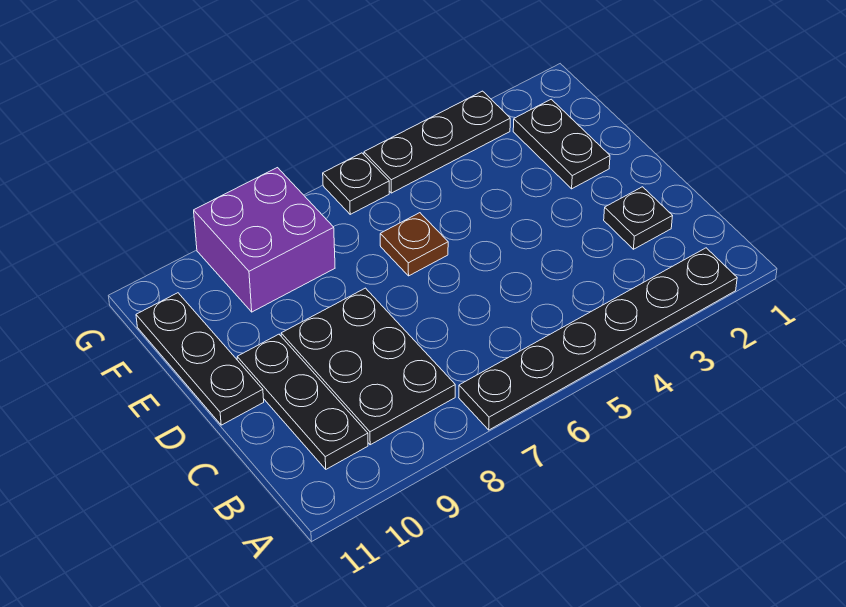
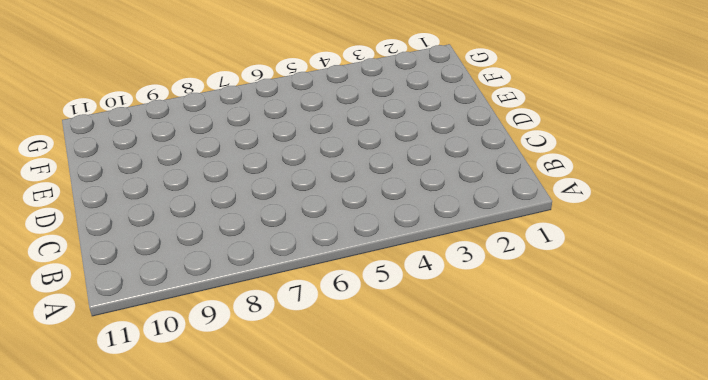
none -> black plate A2:A7 level 1
none -> black plate B8:D9 level 1

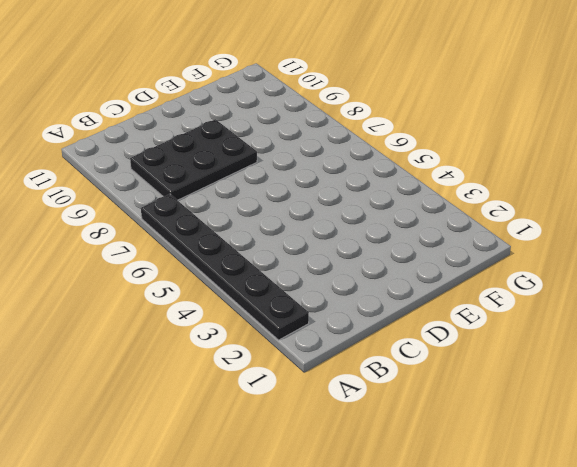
none -> black plate B10:D10 level 1
none -> black plate C2 level 1

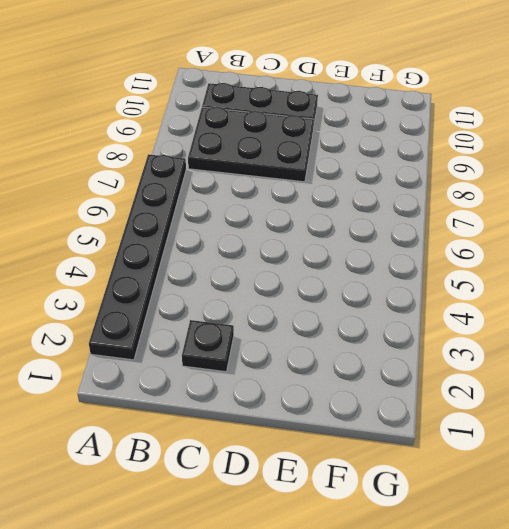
none -> black plate D11:F11 level 1
none -> black plate E2:F2 level 1

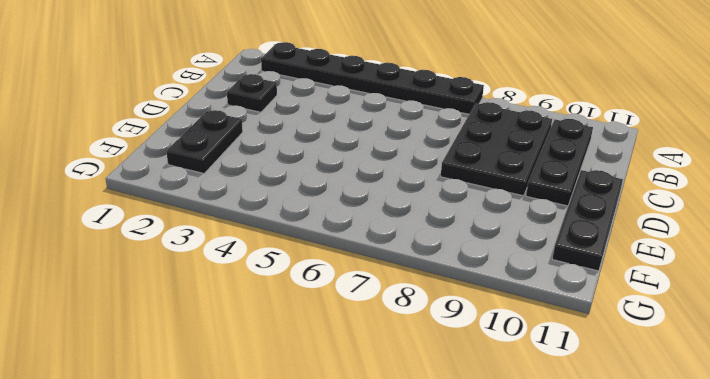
none -> brown plate E6 level 1
none -> purple brick F8:G9 level 1

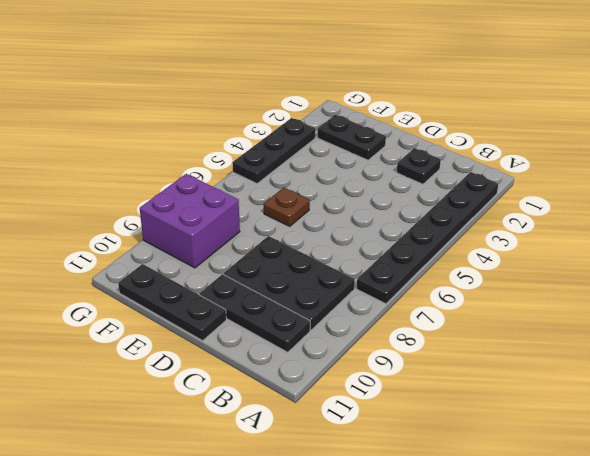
none -> black plate G6 level 1

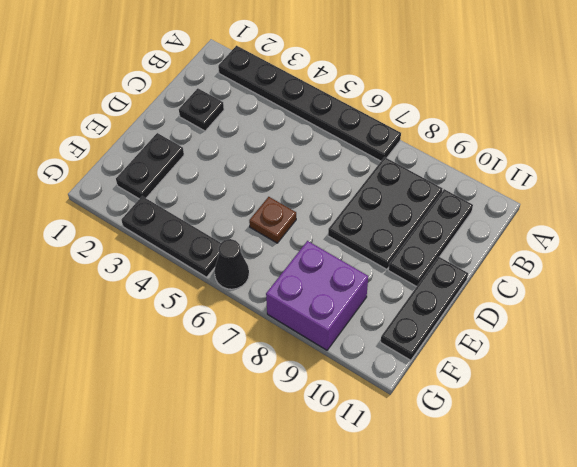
black cone G6 level 1 -> black plate G6 level 1

